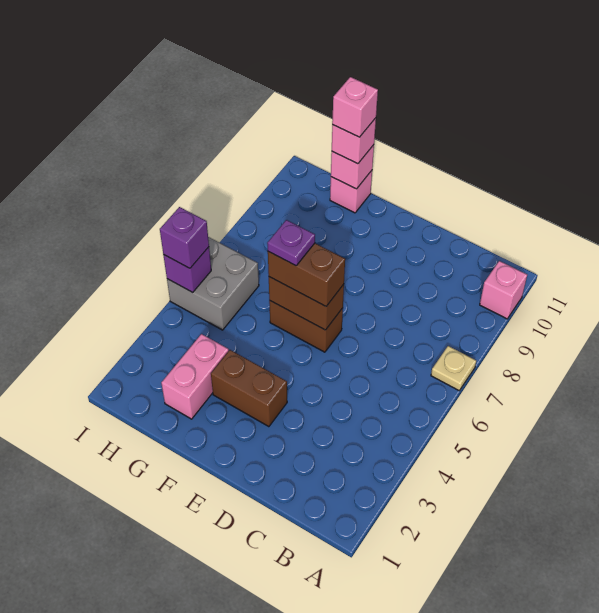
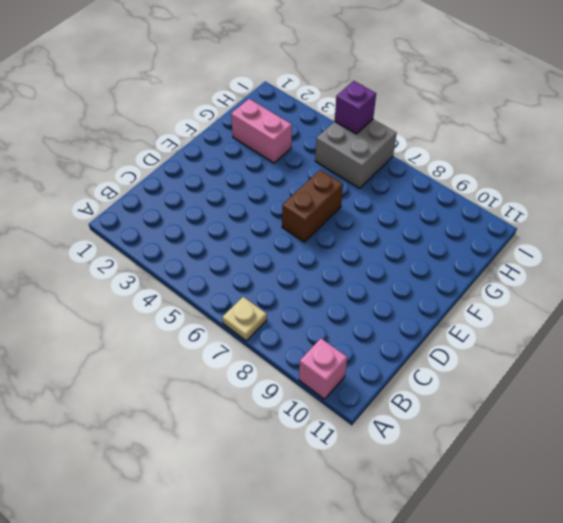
none -> brown brick E3:F3 level 1
none -> pink brick G11 level 1
none -> brown brick E6:F6 level 2

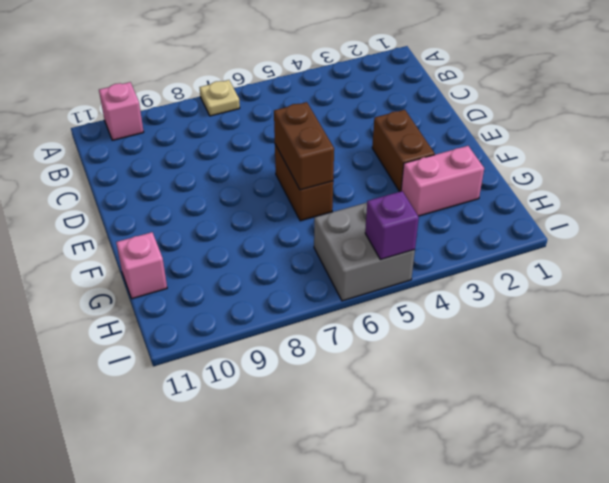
none -> pink brick G11 level 2
none -> brown brick E6:F6 level 3
none -> pink brick G11 level 3

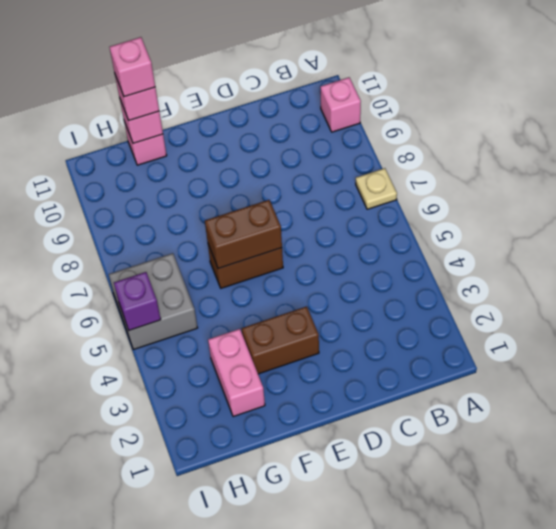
none -> brown brick E6:F6 level 3
none -> purple brick I5 level 3
none -> purple plate F6 level 4

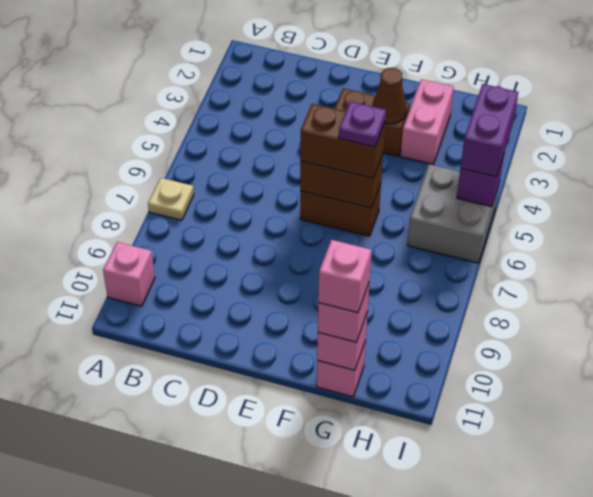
brown cone F3 level 2 -> none
purple brick I4:I5 level 3 -> purple brick I5 level 3

